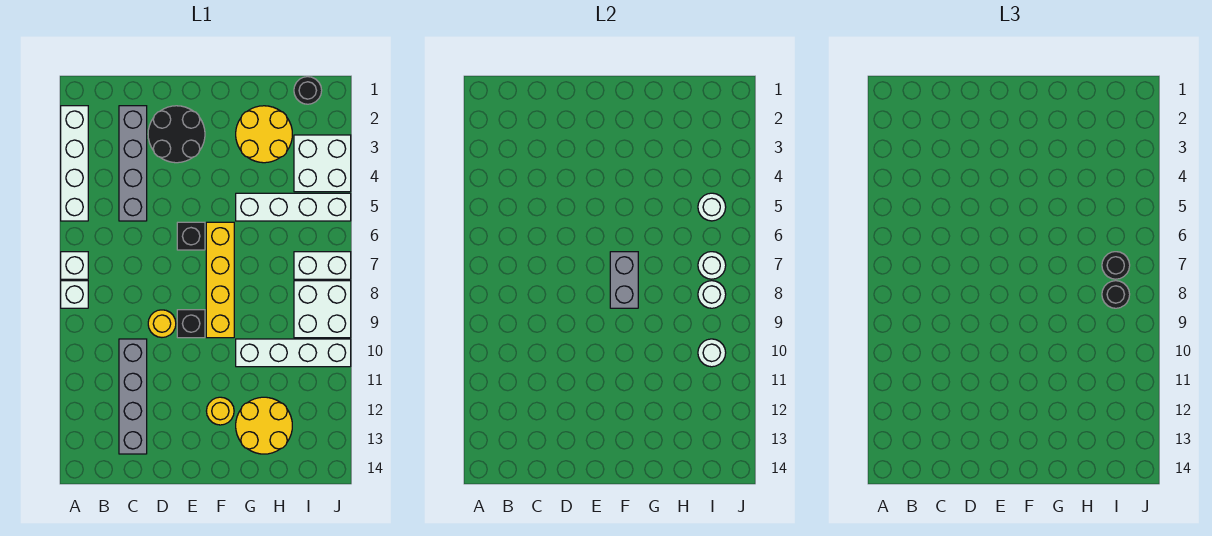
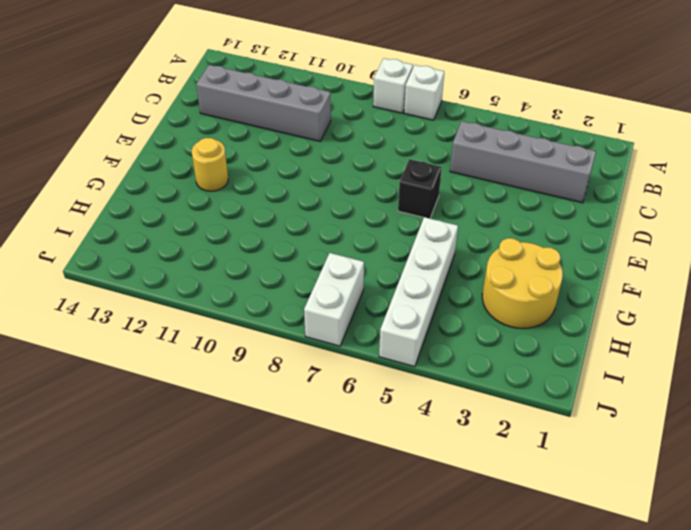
none -> white brick A2:A5 level 1
none -> black round brick D2:E3 level 1
none -> yellow round brick D9 level 1

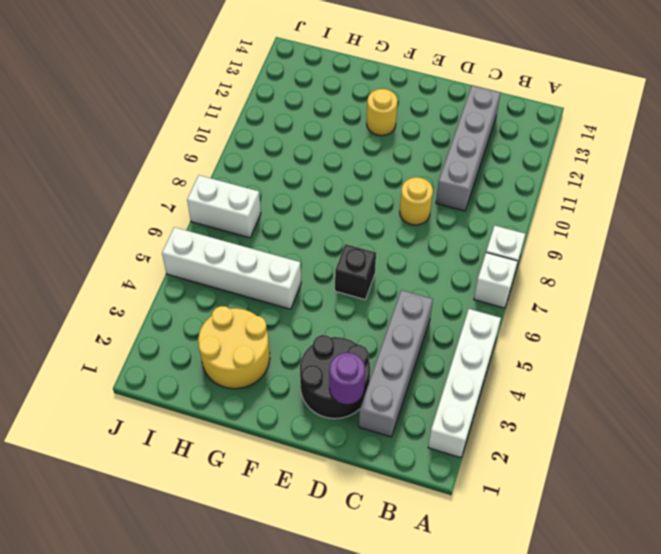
purple round brick D2 level 2 -> none
none -> black brick E9 level 1
none -> yellow brick F6:F9 level 1
none -> white brick G10:J10 level 1

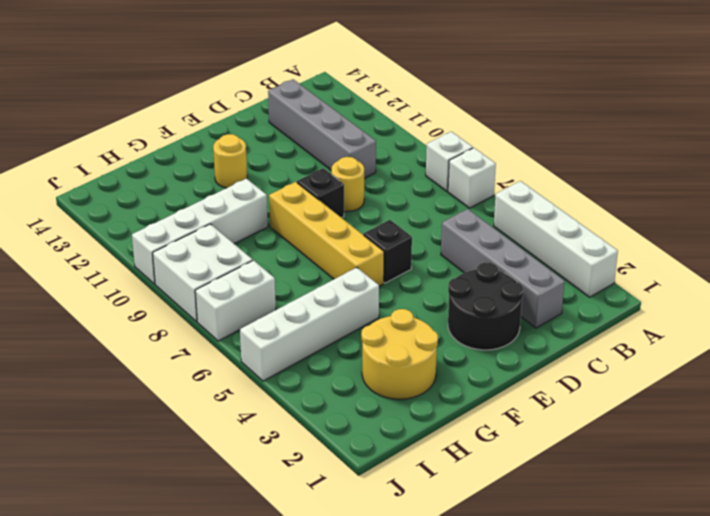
none -> yellow round brick G12:H13 level 1
none -> black round brick I1 level 1
none -> white brick I3:J4 level 1

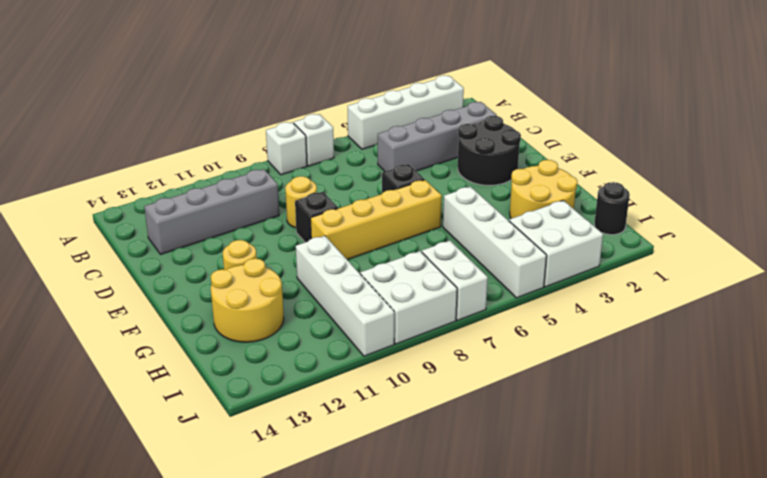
none -> grey brick F7:F8 level 2
none -> white round brick I5 level 2
none -> white round brick I7 level 2

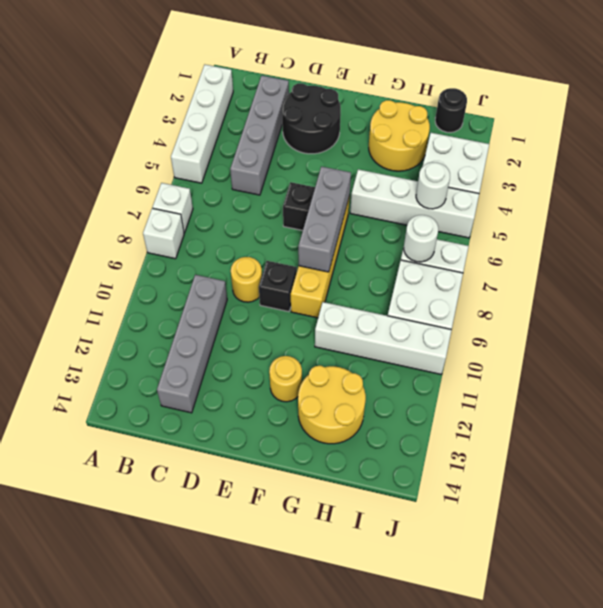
grey brick F6:F8 level 2 -> grey brick F7:F8 level 2
none -> white round brick I8 level 2
none -> white round brick I10 level 2
none -> black round brick I7 level 3

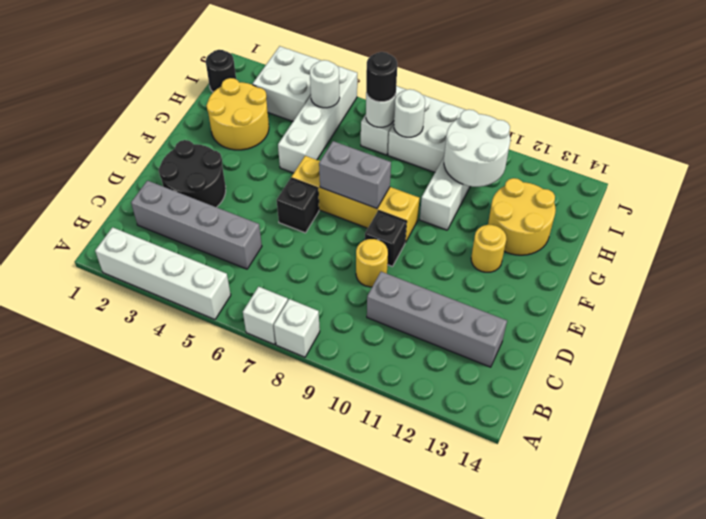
white round brick H10:I11 level 2 -> white round brick I10 level 2
none -> black round brick I8 level 3

